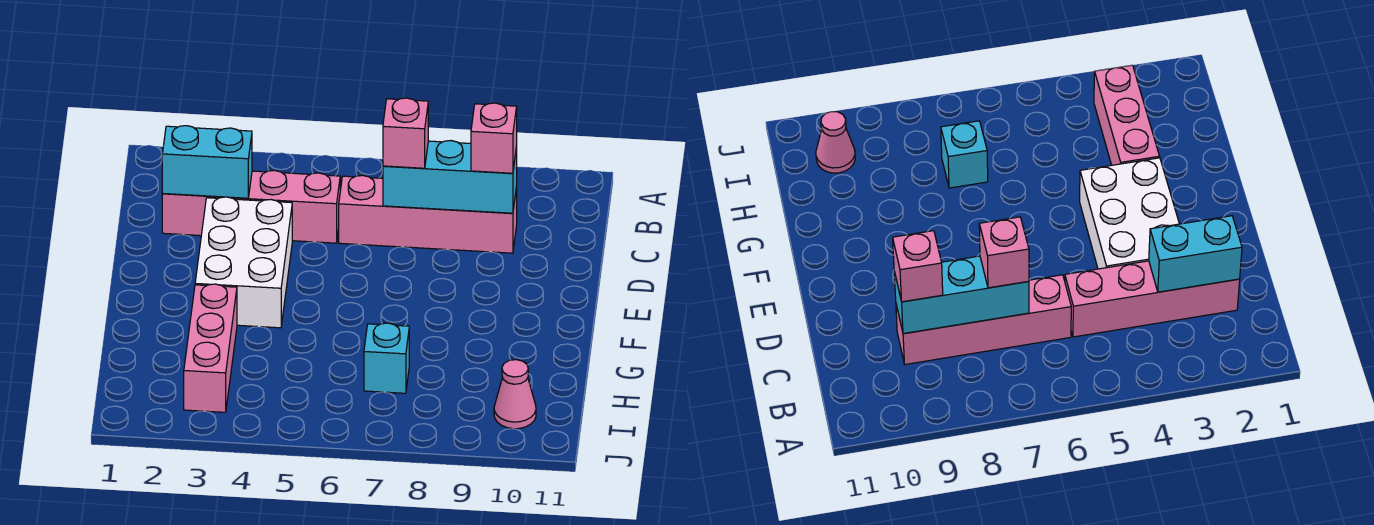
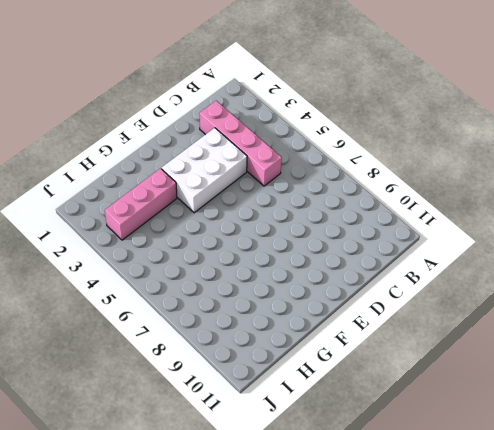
none -> pink brick C6:C9 level 1
none -> cyan brick H7 level 1

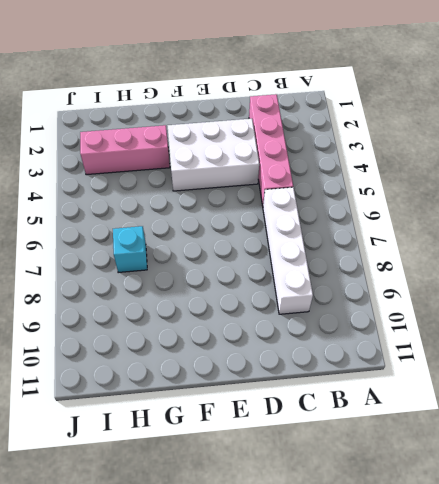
white brick C6:C9 level 1 -> pink brick C6:C9 level 1
none -> pink cone I10 level 1
none -> cyan brick C2:C3 level 2

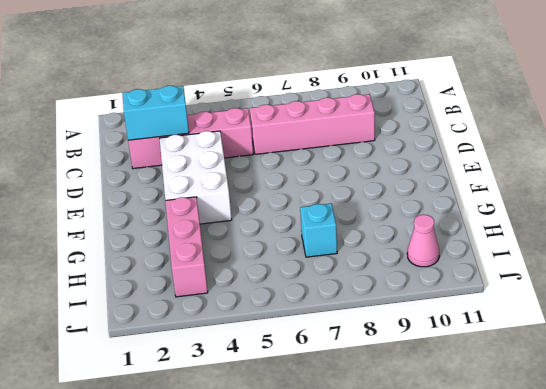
none -> cyan brick C7:C9 level 2
none -> pink brick C7 level 3

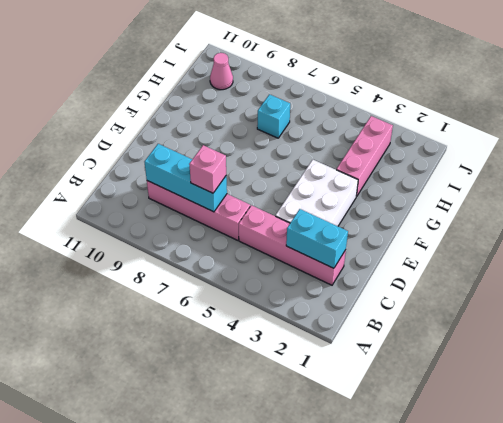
none -> pink brick C9 level 3

